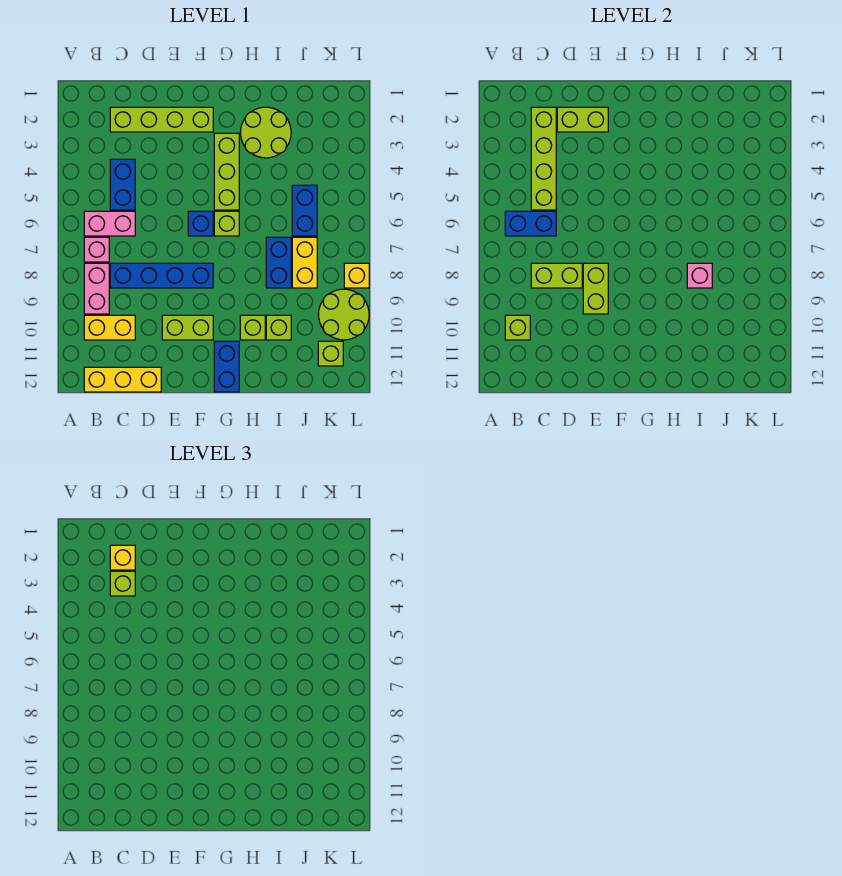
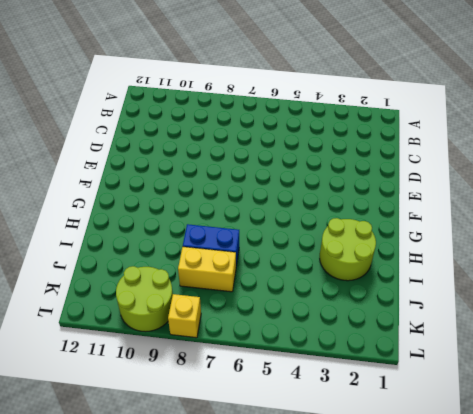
none -> pink brick B6:C6 level 1
none -> pink brick B7 level 1
none -> pink brick B8:B9 level 1
none -> yellow brick B10:C10 level 1

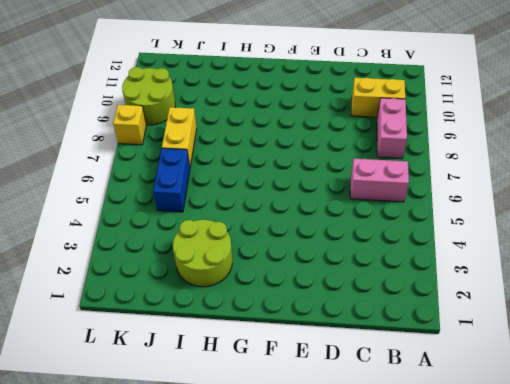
none -> pink brick B7 level 1
none -> yellow brick B12:D12 level 1
none -> lime brick C2:F2 level 1
none -> blue brick C4:C5 level 1

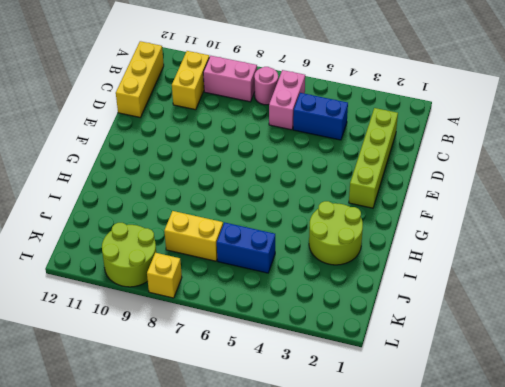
pink round brick B7 level 1 -> pink brick B7 level 1
none -> blue brick C8:F8 level 1
none -> lime brick E10:F10 level 1
none -> blue brick F6 level 1
none -> lime brick G3:G5 level 1

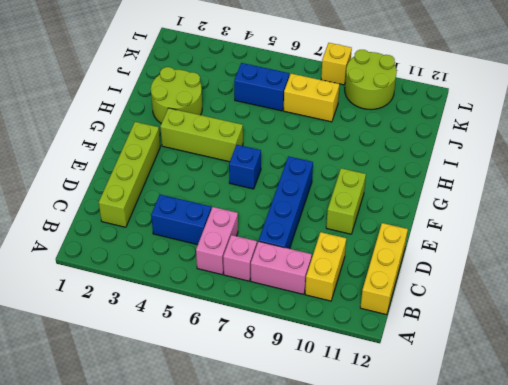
none -> lime brick G6 level 1
none -> blue brick G11:G12 level 1
none -> lime brick H10 level 1
none -> blue brick I7:I8 level 1

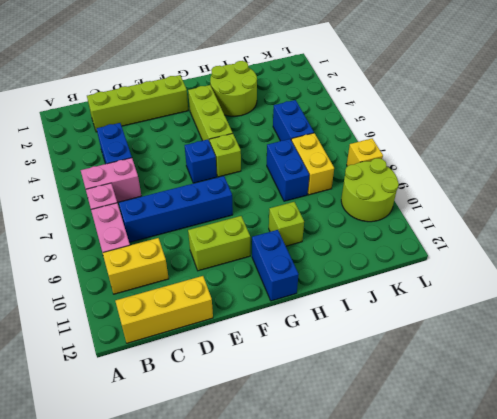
none -> lime brick I10 level 1
none -> lime brick K11 level 1
none -> blue brick B6:C6 level 2
none -> lime brick B10 level 2

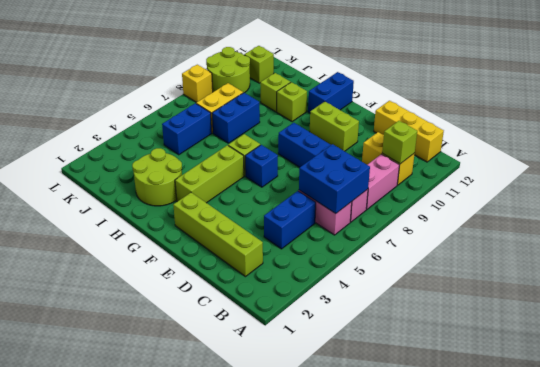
blue brick B6:C7 level 2 -> blue brick B6:C6 level 2
none -> lime brick C2:C5 level 2
none -> lime brick C8:D8 level 2
none -> lime brick D2:E2 level 2
none -> lime brick E8:E9 level 2

